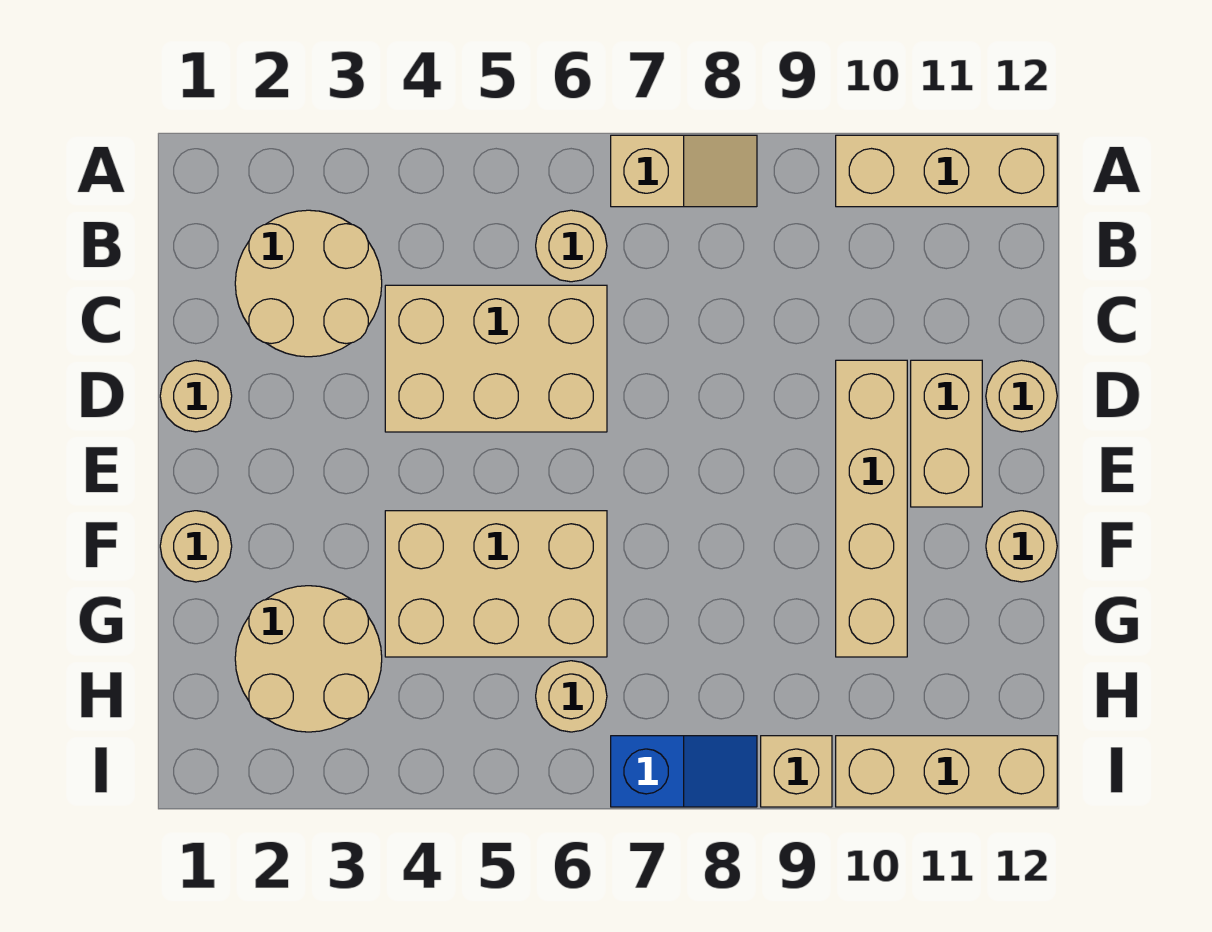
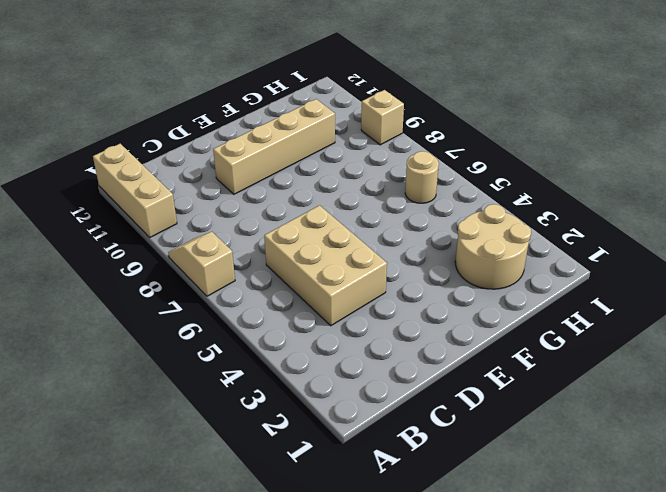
none -> tan round brick B2:C3 level 1
none -> tan round brick B6 level 1
none -> tan round brick D1 level 1

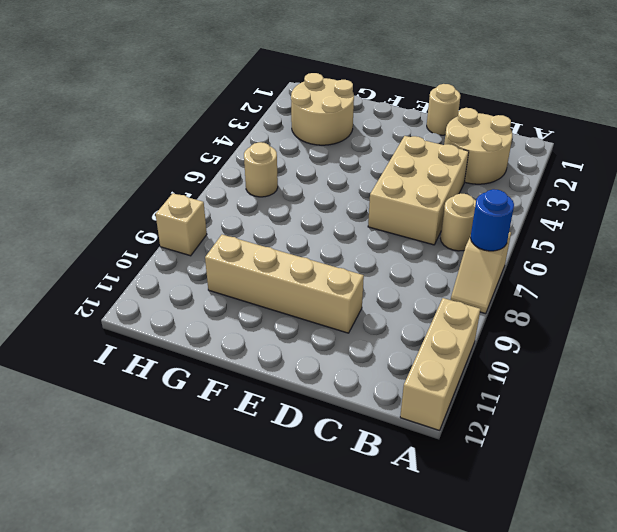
blue round brick A7 level 2 -> none
none -> tan brick D11:E11 level 1
none -> tan round brick D12 level 1
none -> tan round brick F1 level 1

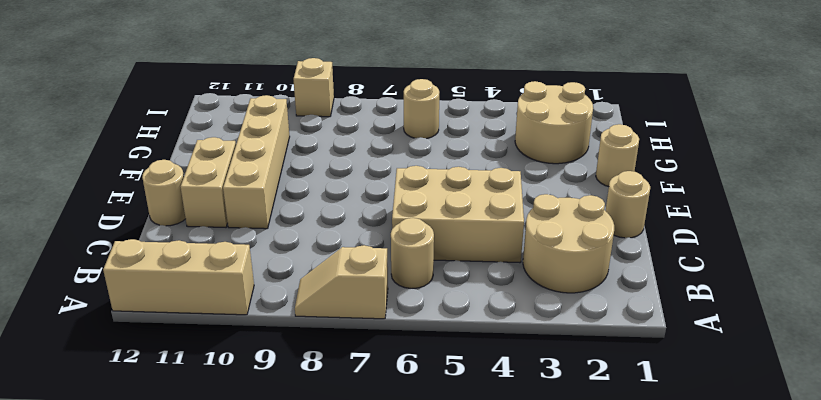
none -> tan brick F4:G6 level 1
none -> tan round brick F12 level 1
none -> blue slope I7:I8 level 1 top 7

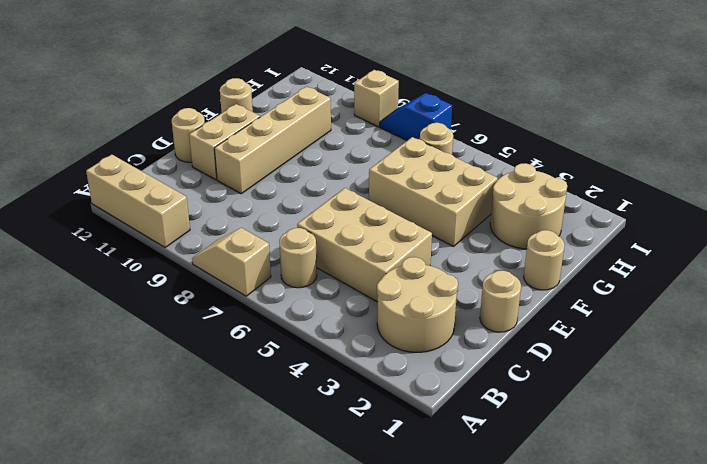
none -> tan brick I10:I12 level 1

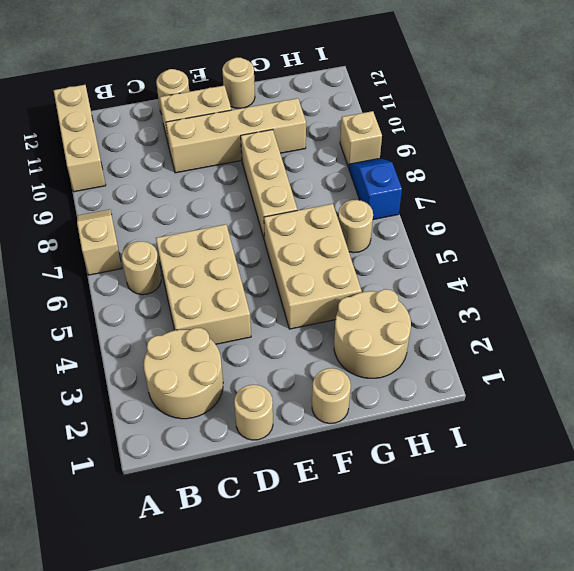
tan brick F7:F9 level 1 -> tan brick I10:I12 level 1

